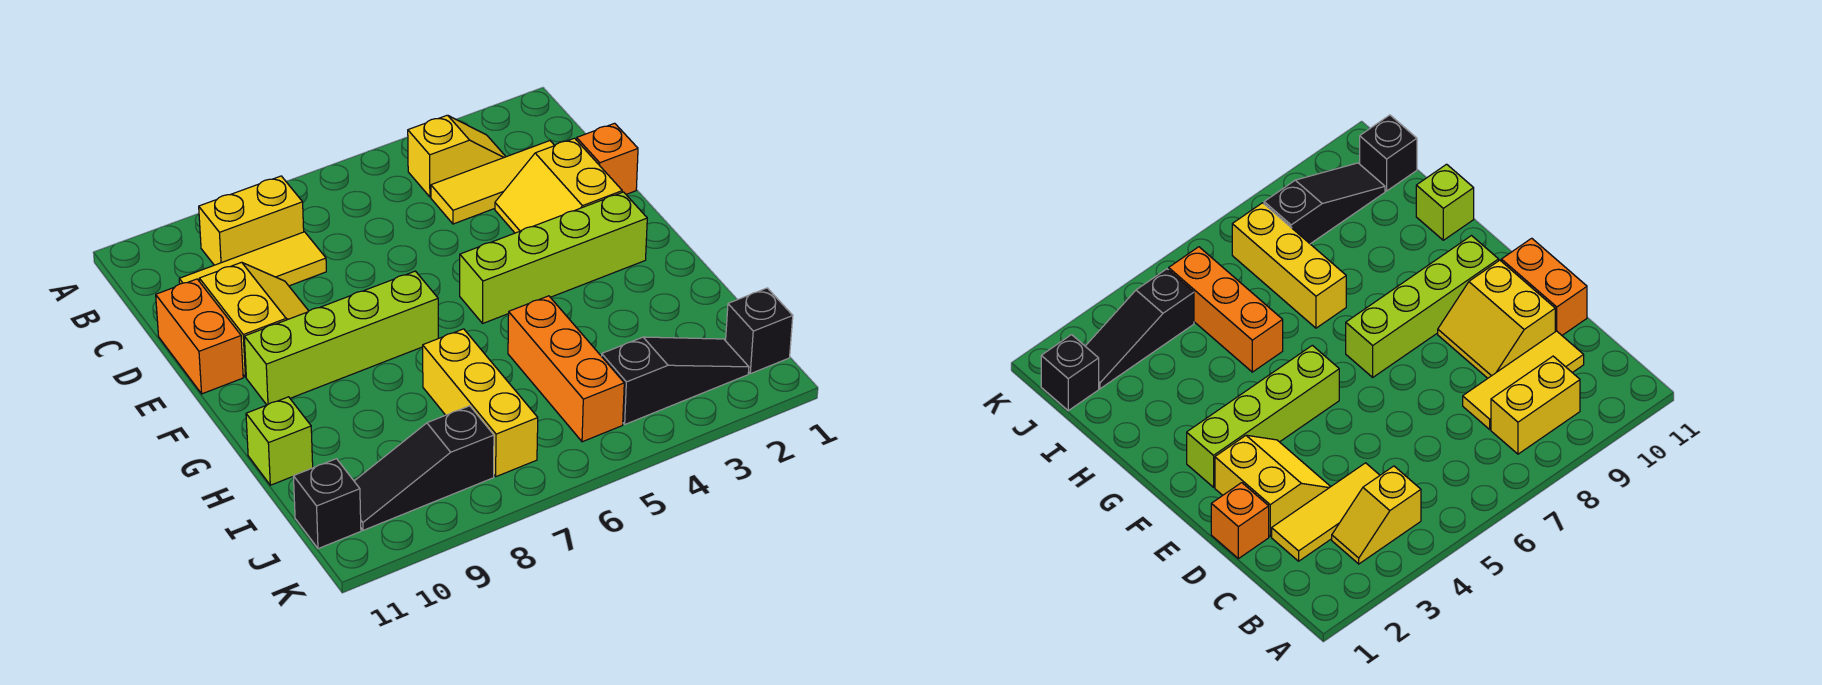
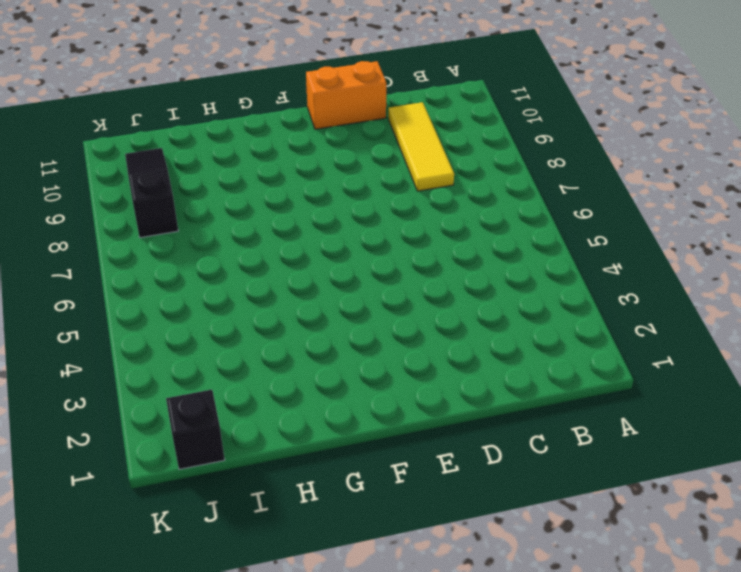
none -> yellow slope B3:B4 level 1 top 4
none -> yellow brick B8:B9 level 1
none -> yellow tile C2:C4 level 1

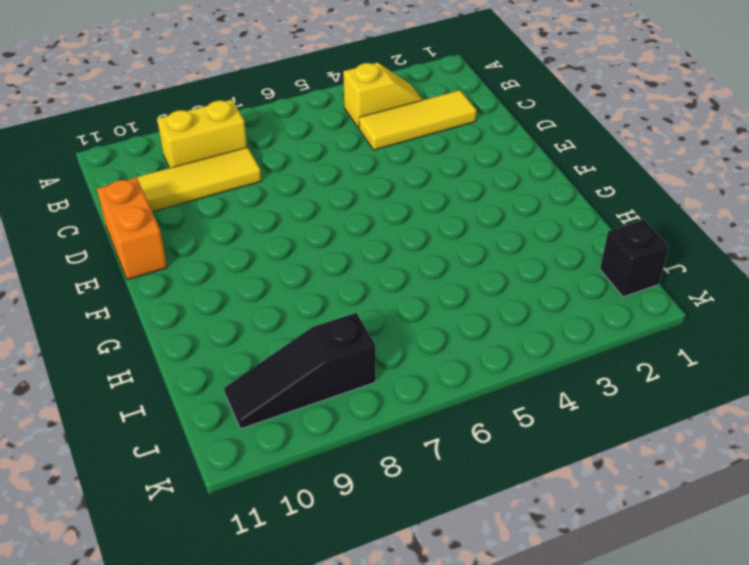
none -> orange brick D1 level 1
none -> yellow slope D2:E3 level 1 top 2
none -> yellow slope D9:E10 level 1 top 10

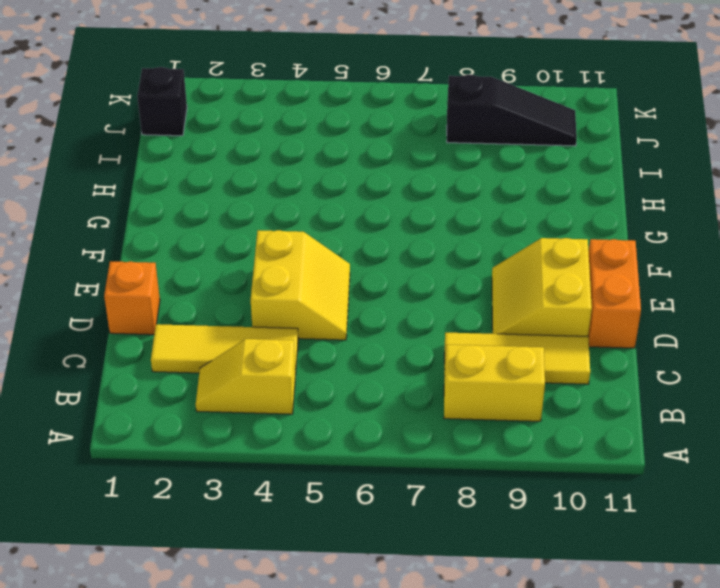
yellow slope D4:E5 level 1 top 4 -> yellow slope D2:E3 level 1 top 2
none -> lime brick F2:F5 level 1
none -> lime brick F7:F10 level 1
none -> orange brick H5:J5 level 1

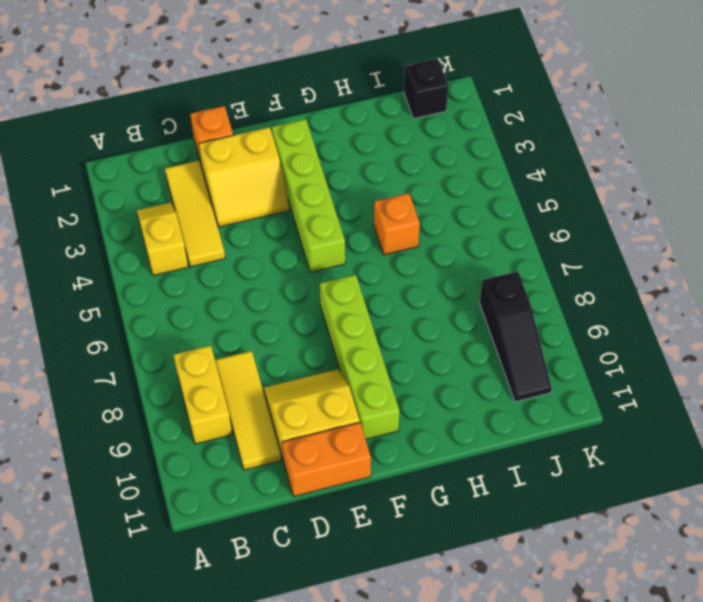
orange brick H5 level 1 -> orange brick H5:J5 level 1
none -> yellow brick H7:J7 level 1
none -> lime brick H11 level 1
none -> black slope J2:J4 level 1 top 4

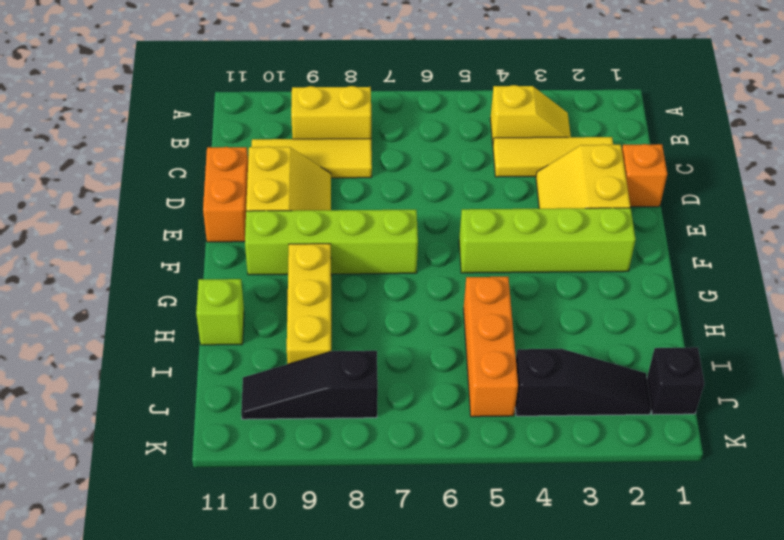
yellow brick G9:I9 level 1 -> yellow brick H7:J7 level 1
none -> black brick J11 level 1

